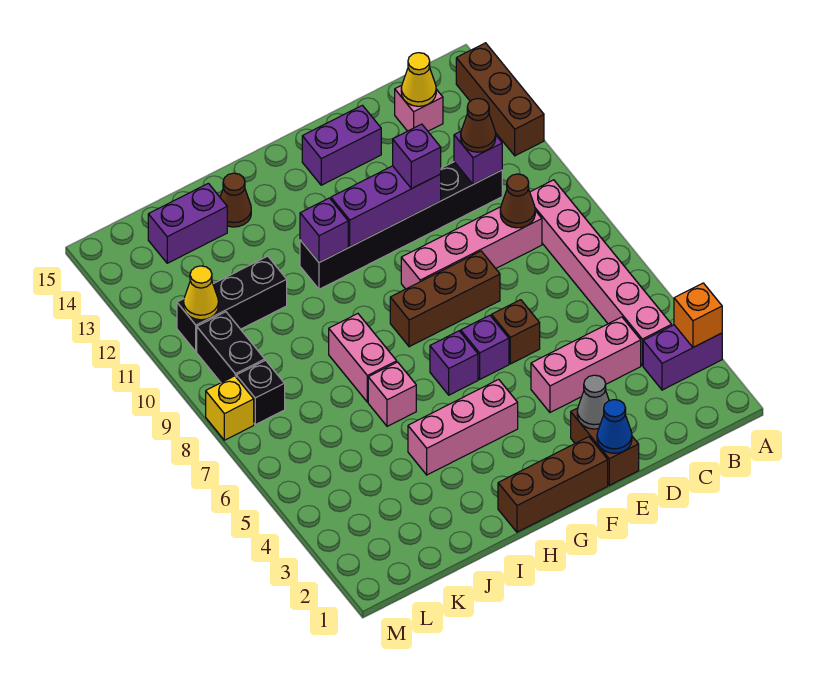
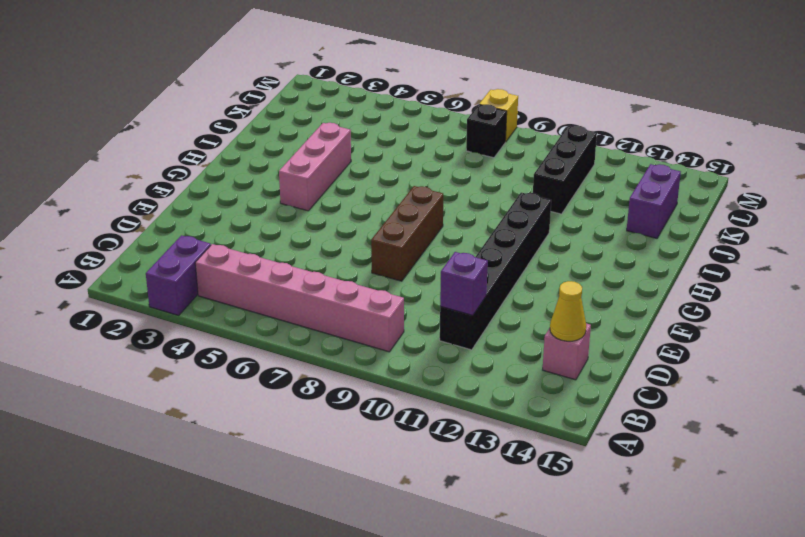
none -> brown brick A12:A14 level 1
none -> pink brick C4:E4 level 1
none -> pink brick C9:F9 level 1
none -> brown brick E1:E2 level 1

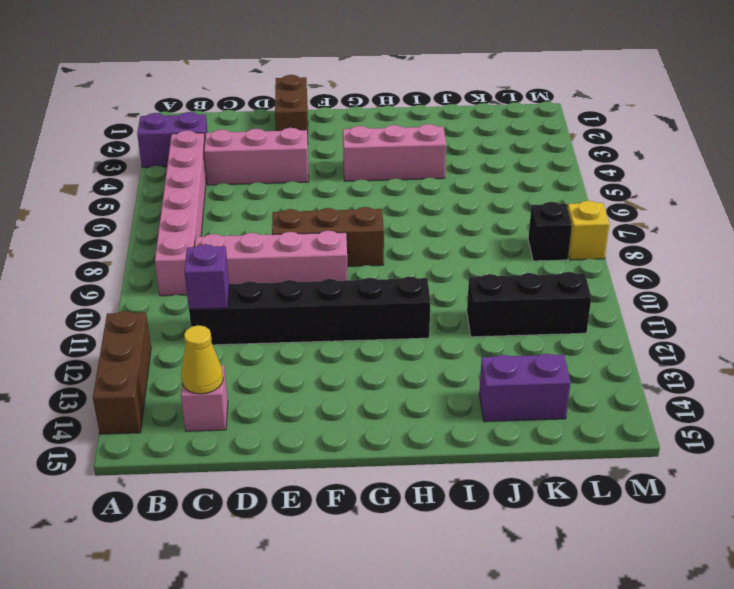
none -> brown brick E6 level 1
none -> purple brick E14:F14 level 1
none -> brown brick F1:H1 level 1
none -> purple brick F6 level 1

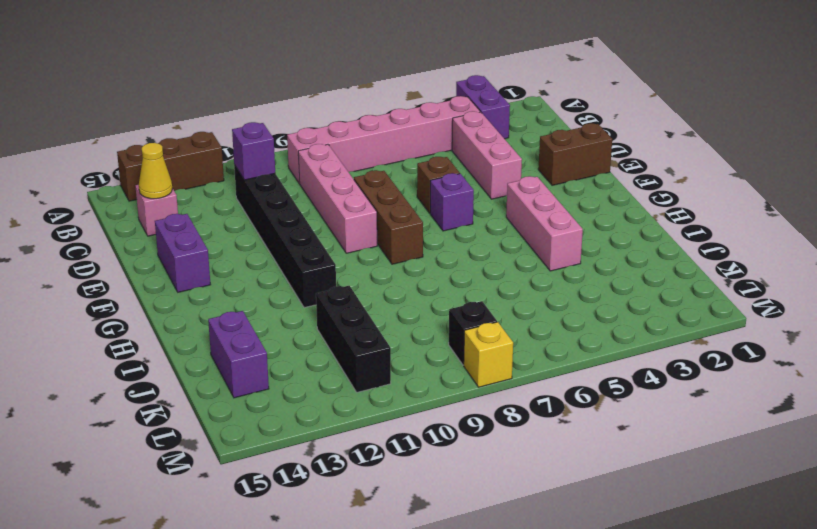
none -> brown brick F1:H1 level 1
none -> purple brick G6 level 1
none -> pink brick I6 level 1
none -> pink brick I7:I8 level 1

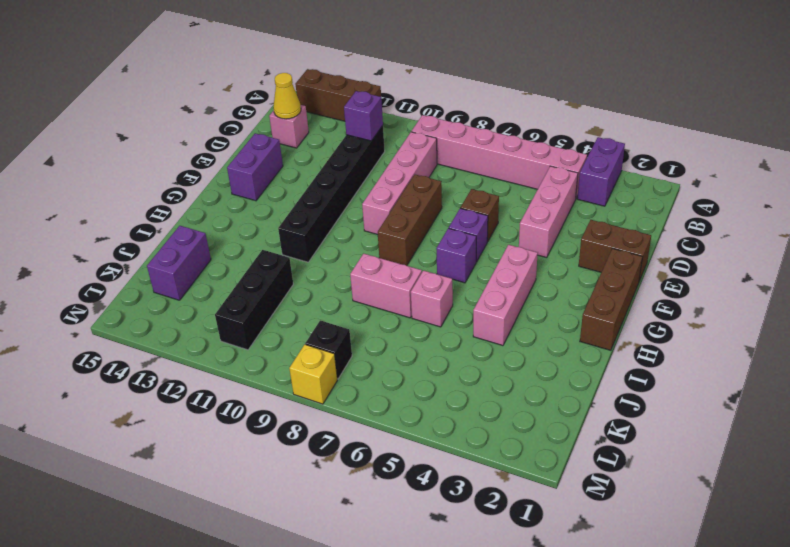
none -> brown cone I14 level 1
none -> black brick L9:L10 level 1
none -> orange brick A3 level 2
none -> brown cone C9 level 2

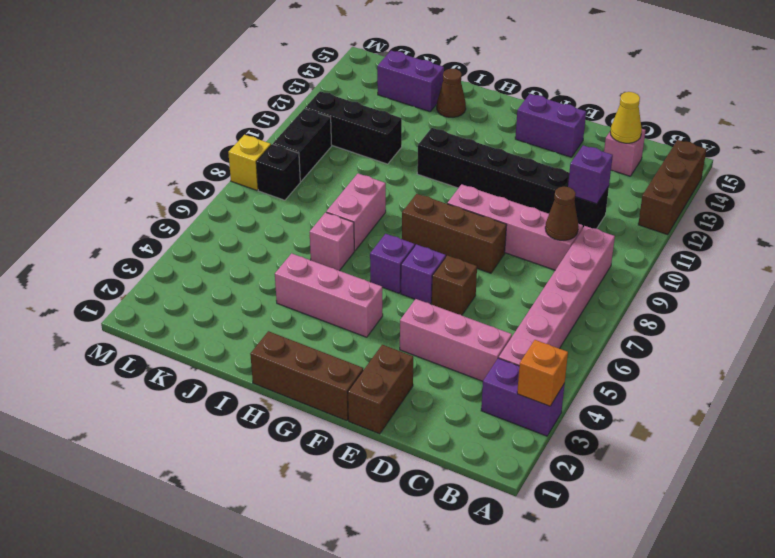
none -> blue cone E1 level 2
none -> grey cone E2 level 2
none -> purple brick E11:G11 level 2
none -> purple brick H11 level 2

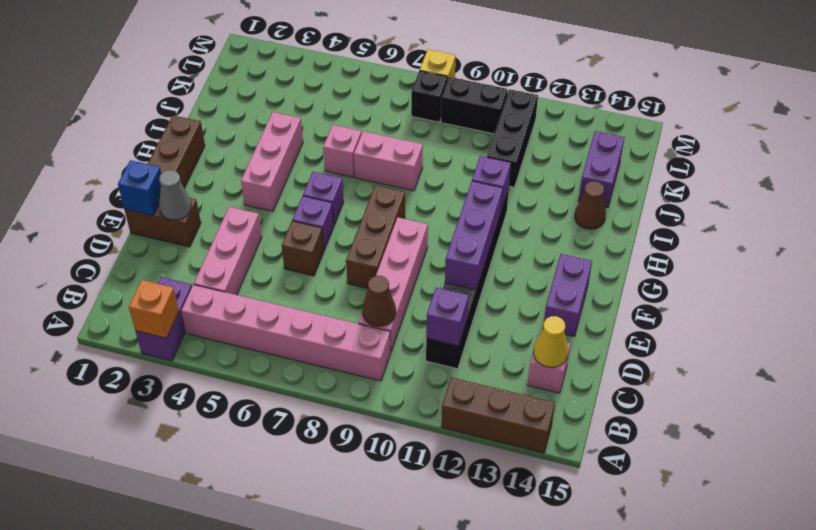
blue brick E1 level 2 -> blue cone E1 level 2
none -> yellow cone L11 level 2
none -> brown cone C11 level 3
none -> purple brick E11 level 3

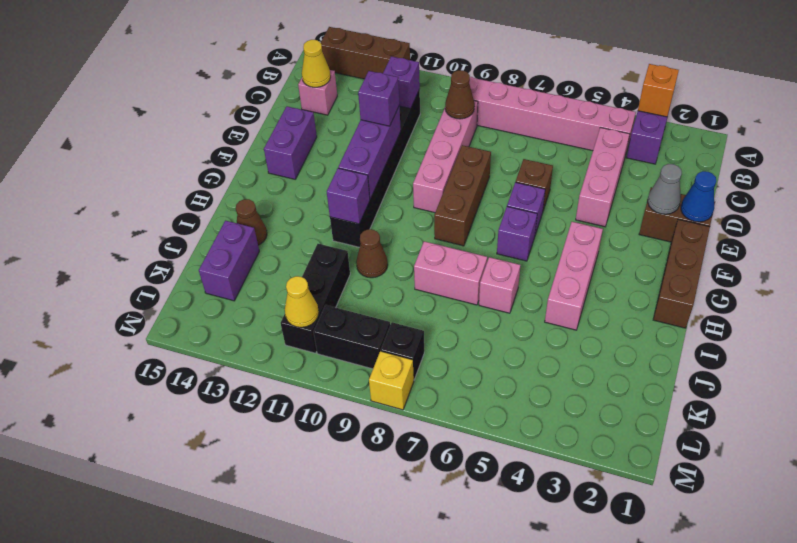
brown cone I10 level 1 -> brown cone C11 level 3

